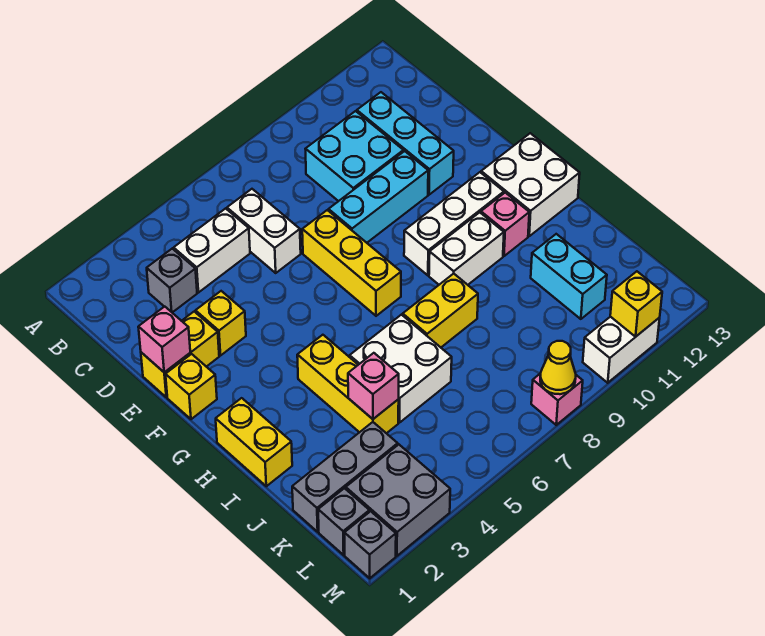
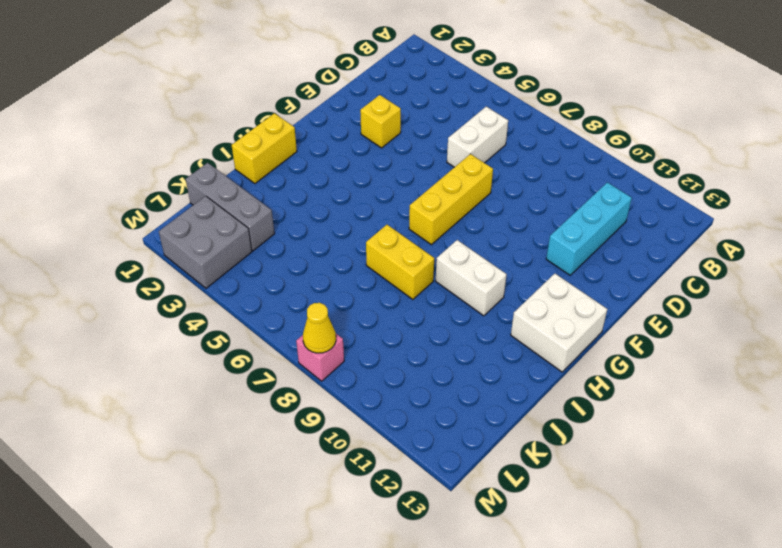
none -> grey brick C3 level 1
none -> white brick C4:C5 level 1
none -> cyan brick C9:D10 level 1

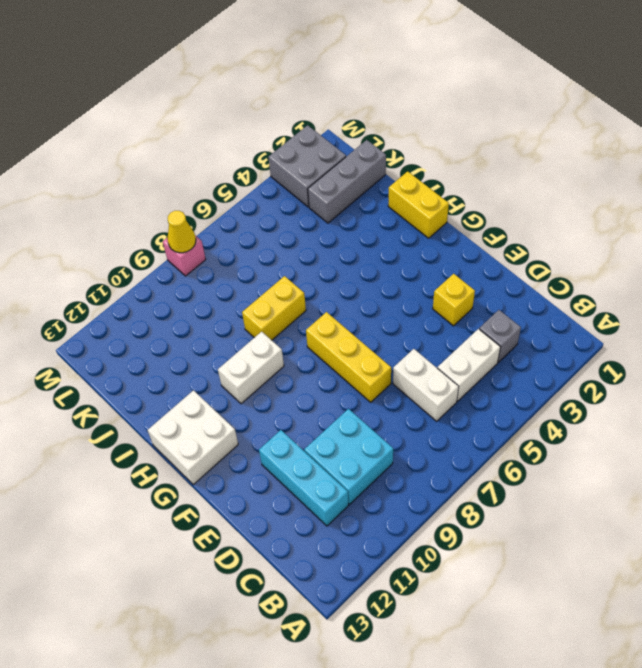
none -> yellow brick E1:E2 level 1
none -> cyan brick E8:E10 level 1
none -> yellow brick F1 level 1

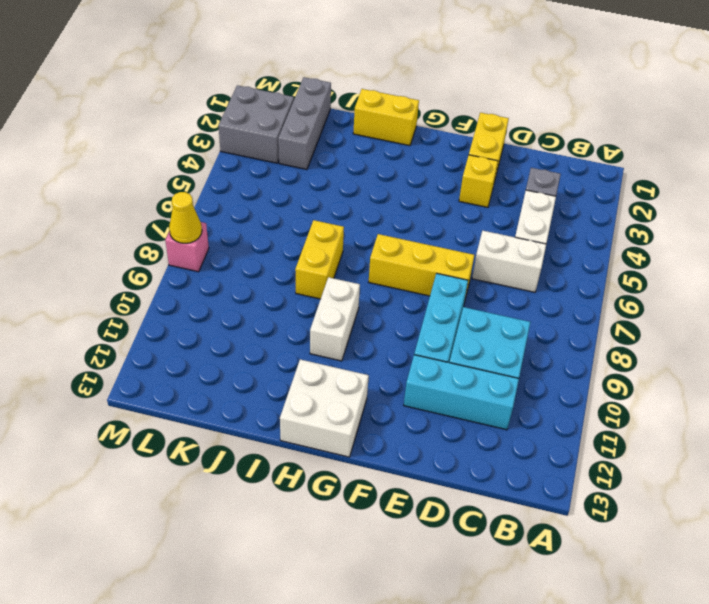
none -> yellow brick F1 level 1
none -> white brick G9:G11 level 1
none -> yellow brick H4:J4 level 1

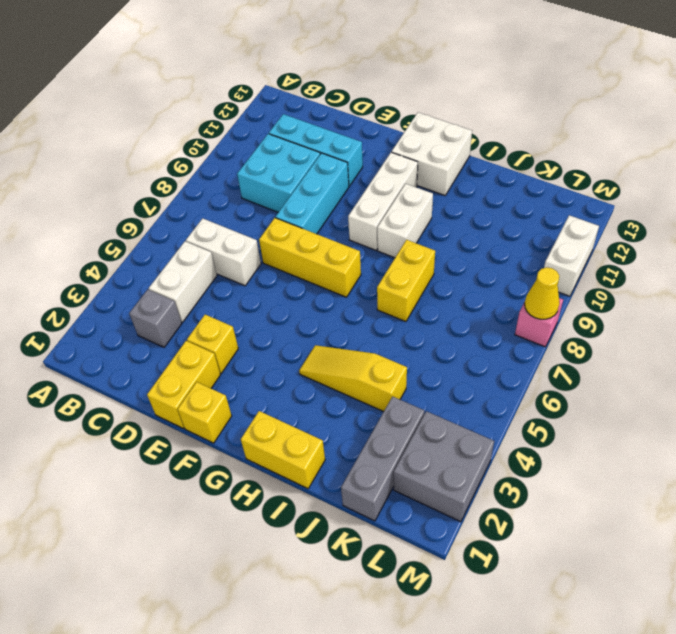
yellow slope H4:J4 level 1 top J -> yellow brick H4:J4 level 1
none -> pink brick H11 level 1
none -> white brick I5:J6 level 1
none -> cyan brick J11:K11 level 1

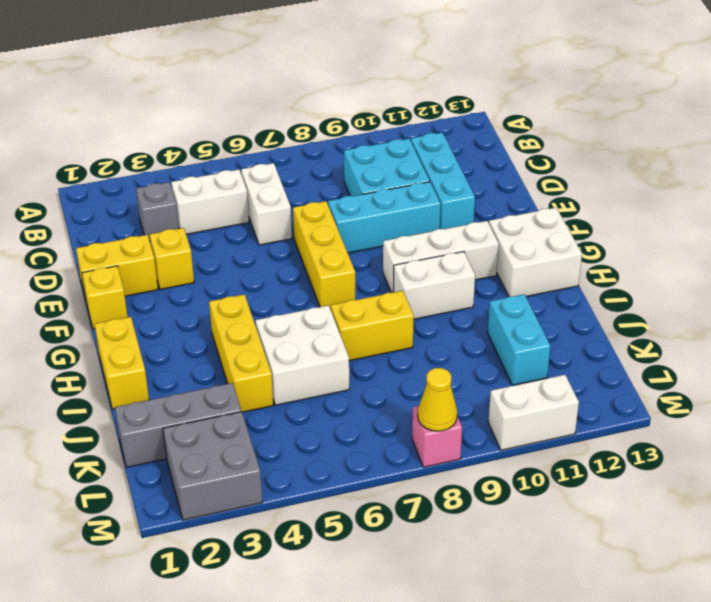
none -> pink brick H11 level 1
none -> grey brick L1 level 1
none -> grey brick M1 level 1

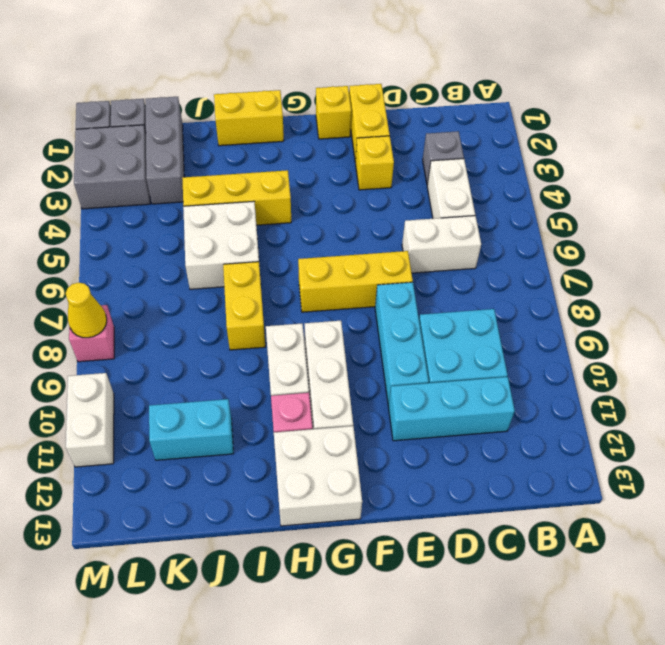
none -> pink brick E1 level 2
none -> pink brick J4 level 2
none -> yellow brick M11 level 2

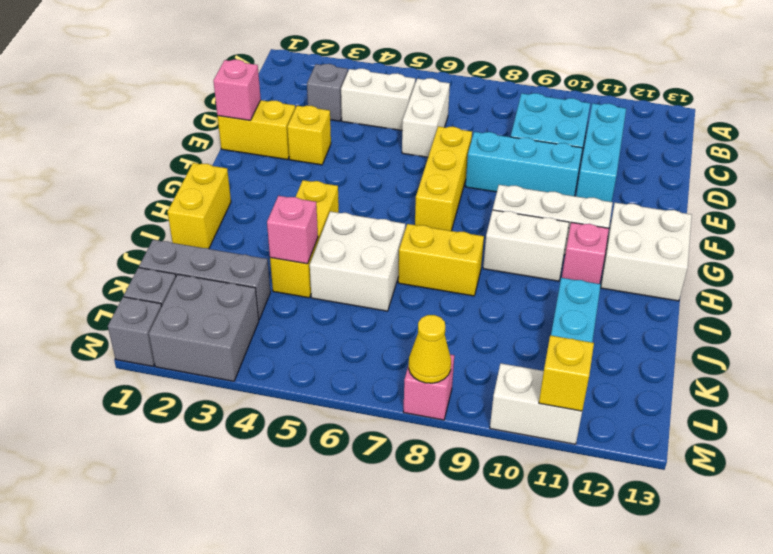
none -> yellow brick F1 level 1

